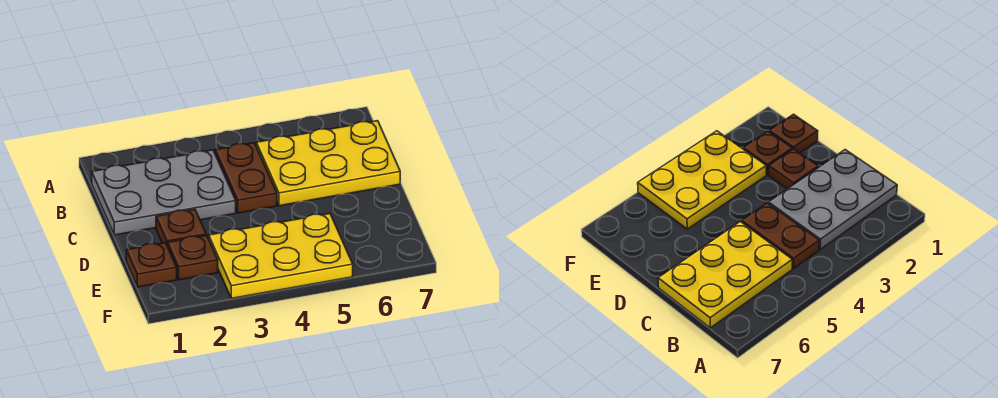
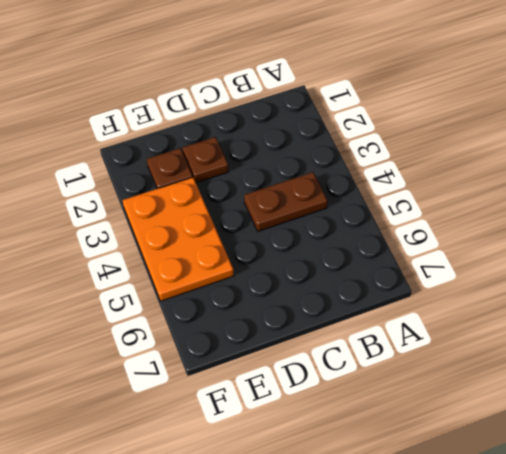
orange plate E3:F5 level 1 -> yellow plate E3:F5 level 1
none -> grey plate B1:C3 level 1
none -> yellow plate B5:C7 level 1

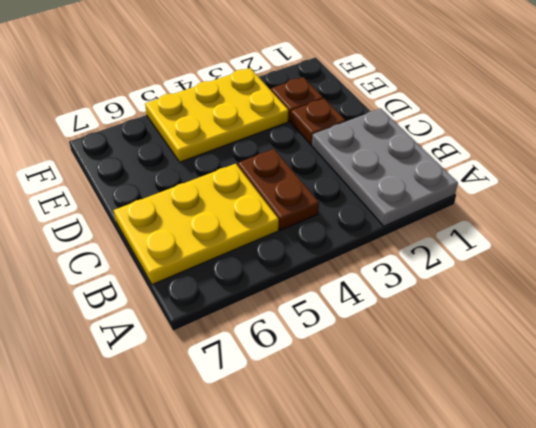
grey plate A1:C2 level 1 -> grey plate B1:C3 level 1
none -> brown plate E1 level 1

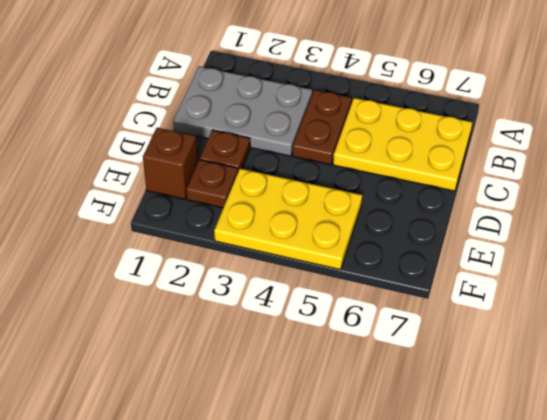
brown brick E1 level 1 -> brown plate E1 level 1

